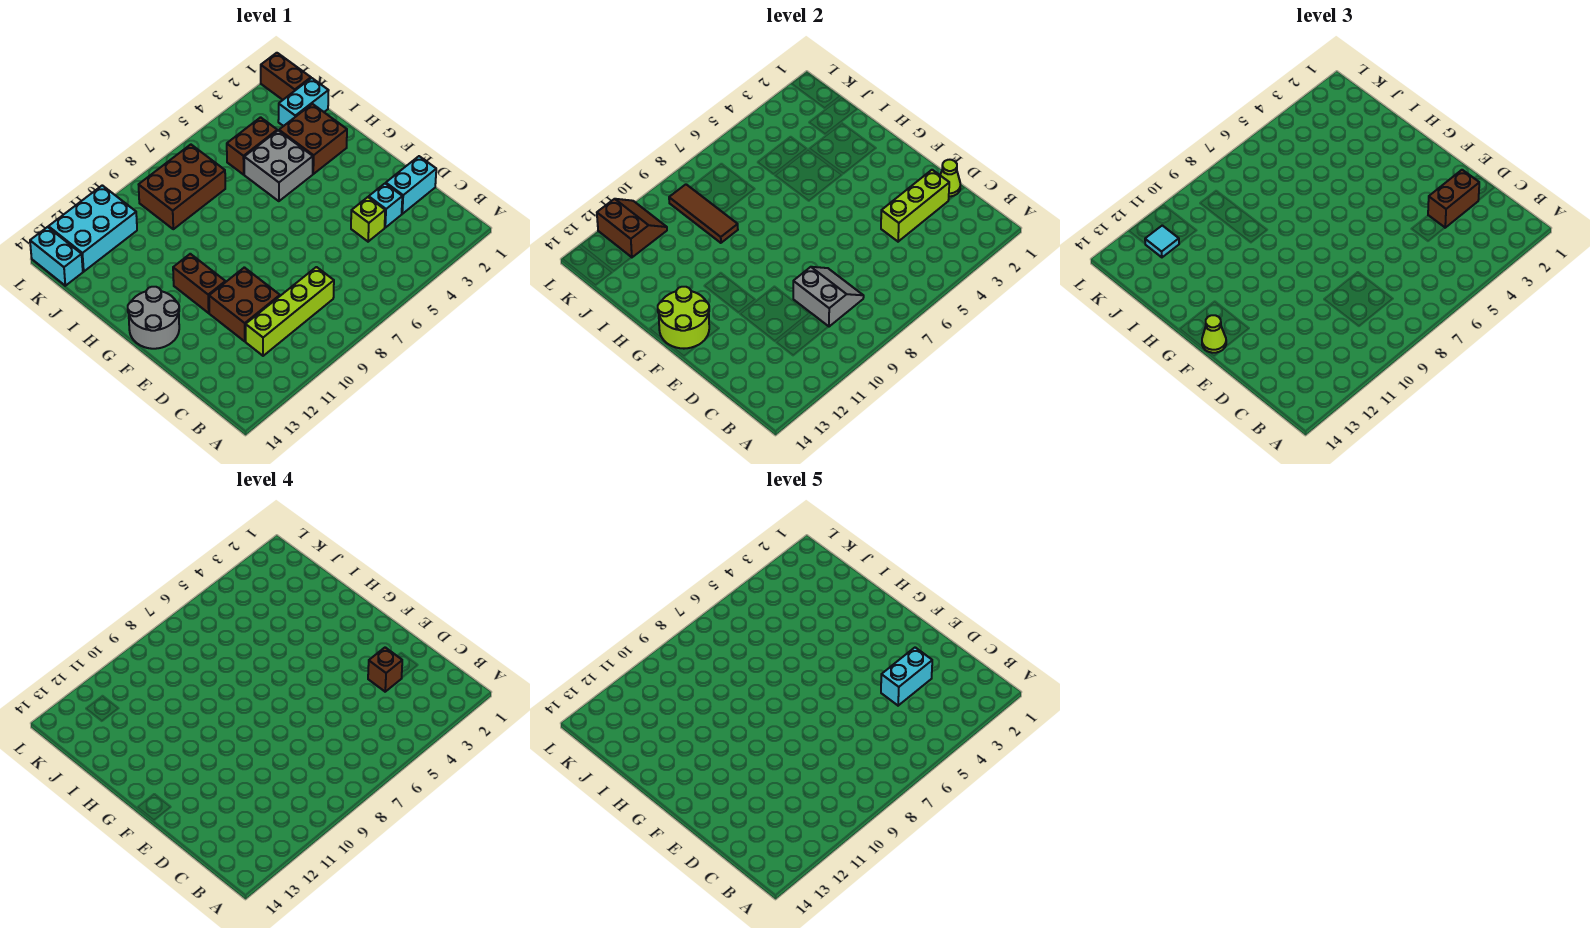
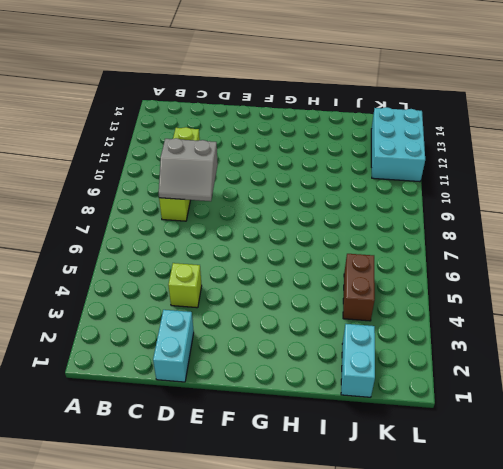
none -> cyan brick D3 level 1
none -> brown brick D10:E11 level 1
none -> brown brick F11:G11 level 1

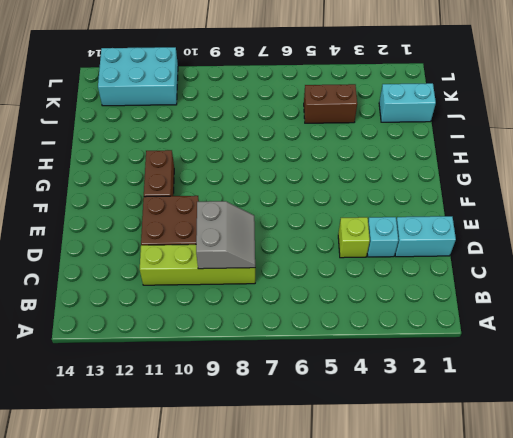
none -> grey round brick F13:G14 level 1
none -> brown brick H2:I3 level 1
none -> grey brick H4:I5 level 1

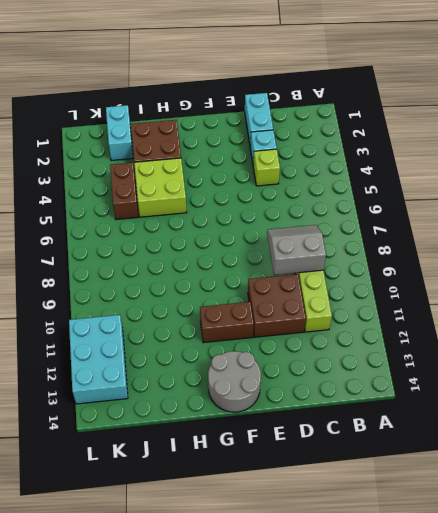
lime brick H4:I5 level 1 -> grey brick H4:I5 level 1
none -> brown brick J7:K9 level 1
none -> brown brick K1:L1 level 1
none -> cyan brick K14:L14 level 1

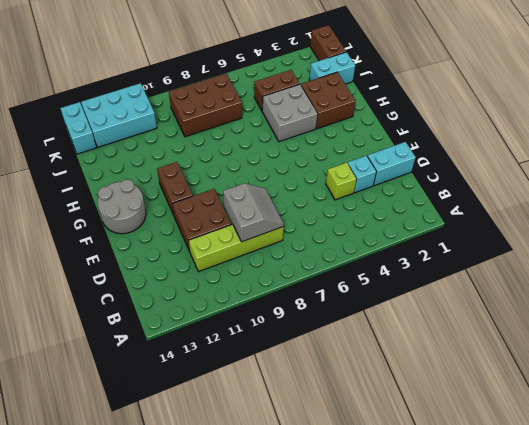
none -> lime cone D1 level 2
none -> lime brick D2:D4 level 2
none -> lime round brick F13:G14 level 2

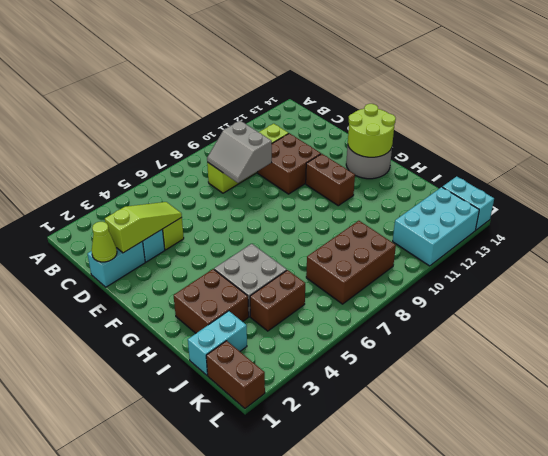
lime slope D2:D4 level 2 top 2 -> lime brick D2:D4 level 2
none -> brown tile I9:K9 level 2
none -> brown slope K11:L12 level 2 top 12
none -> brown brick D2:D3 level 3

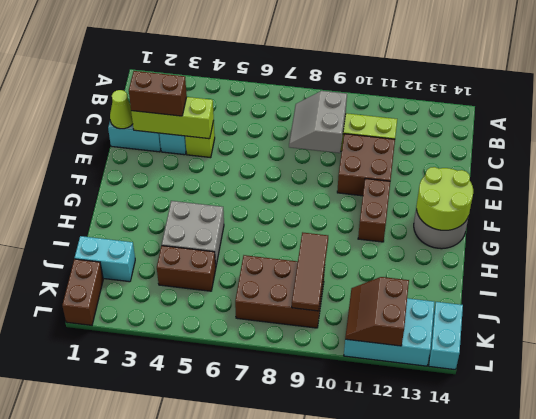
none -> brown brick H2:I3 level 1
none -> lime cone F14 level 3
none -> cyan tile K12 level 3

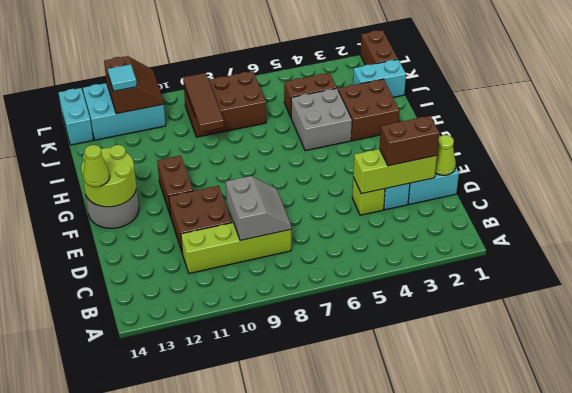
none -> brown brick D3 level 4
none -> cyan brick D3:D4 level 5

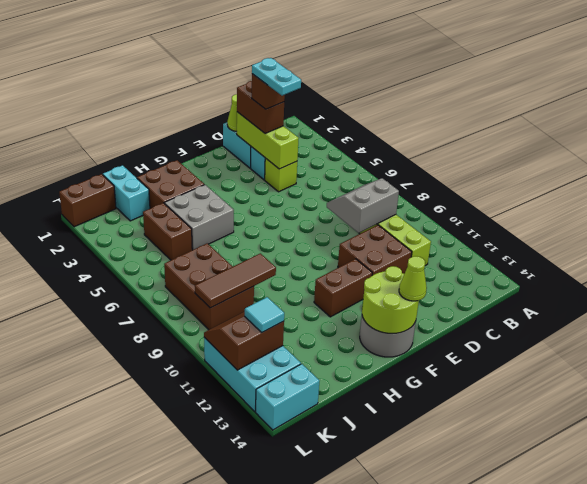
cyan plate D3:D4 level 5 -> cyan brick D3:D4 level 5

